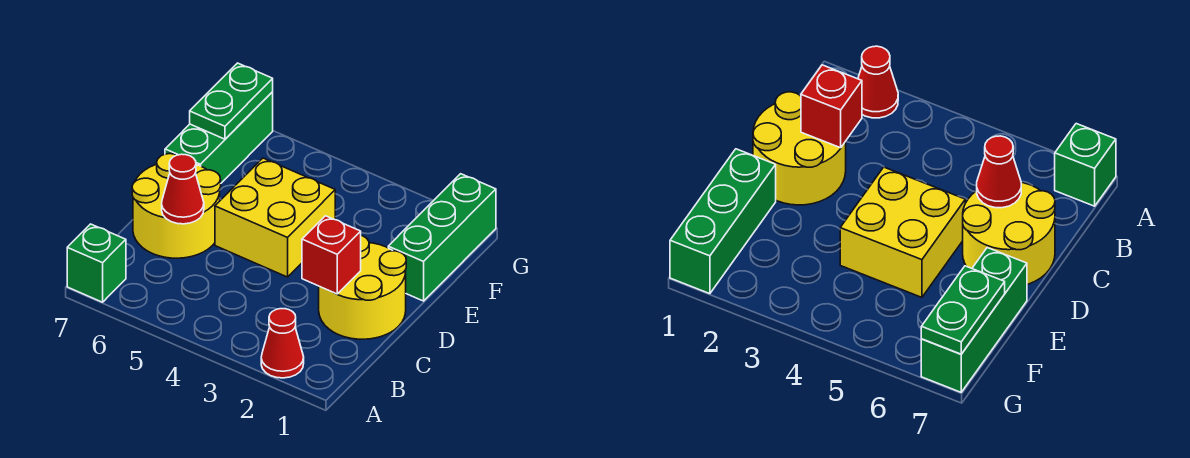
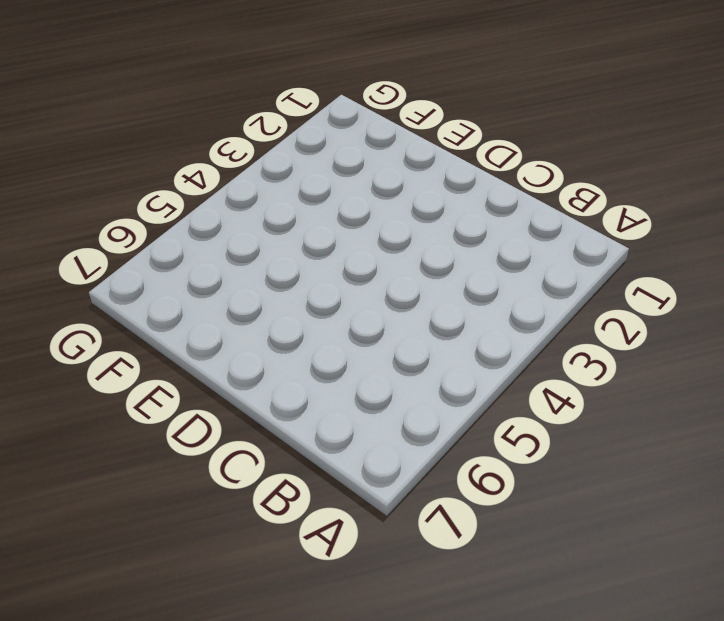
none -> red cone A2 level 1
none -> green brick A7 level 1

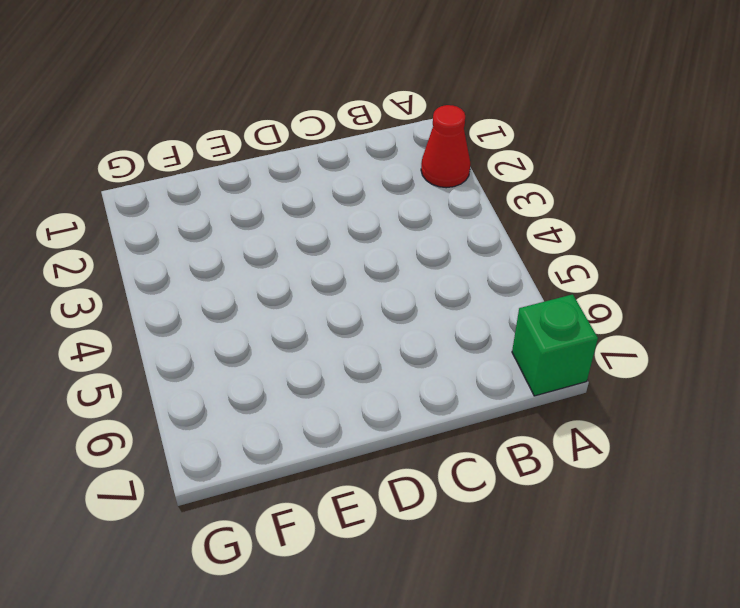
none -> yellow round brick C1:D2 level 1
none -> yellow round brick C6:D7 level 1

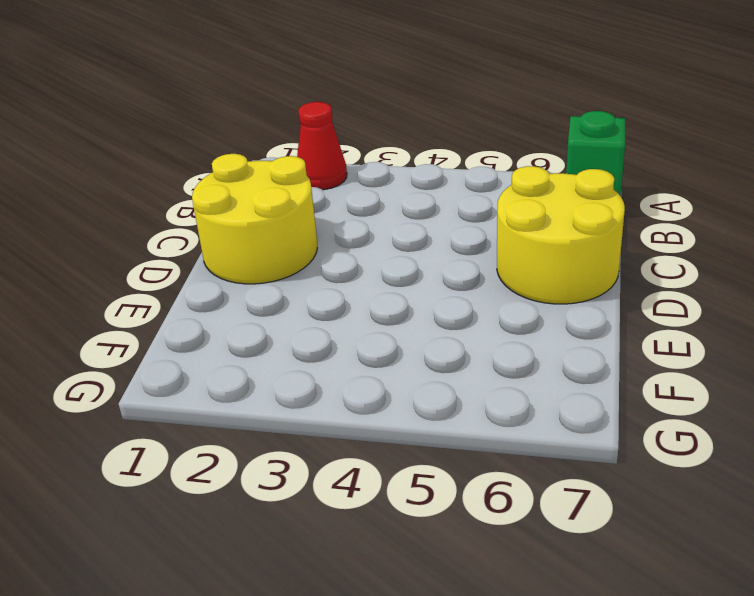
none -> yellow brick D4:E5 level 1
none -> green brick E1:G1 level 1

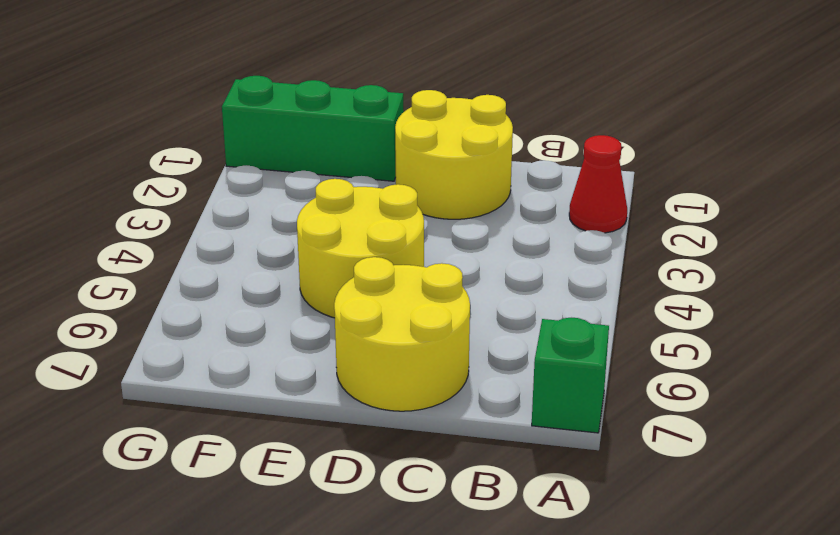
yellow round brick D4:E5 level 1 -> yellow brick D4:E5 level 1
none -> green brick E7:G7 level 1
none -> red brick C2 level 2

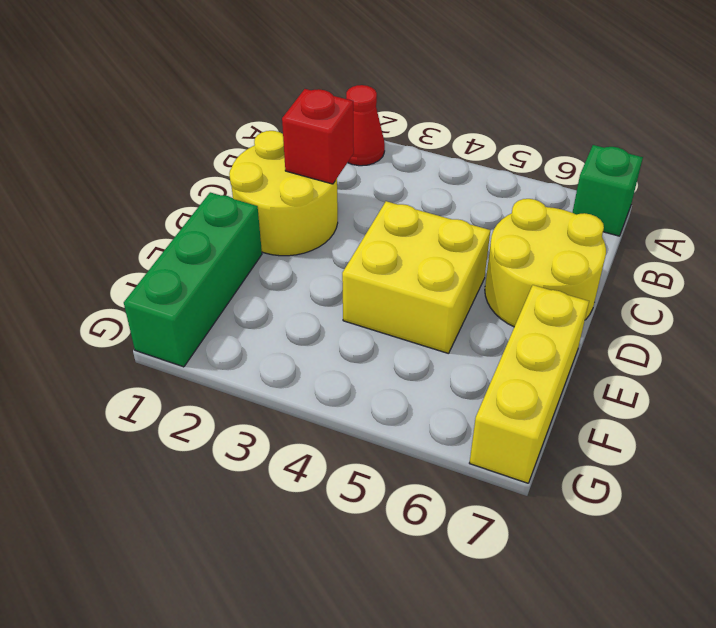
yellow brick E7:G7 level 1 -> green brick E7:G7 level 1
none -> red cone C6 level 2
none -> green plate F7:G7 level 2

